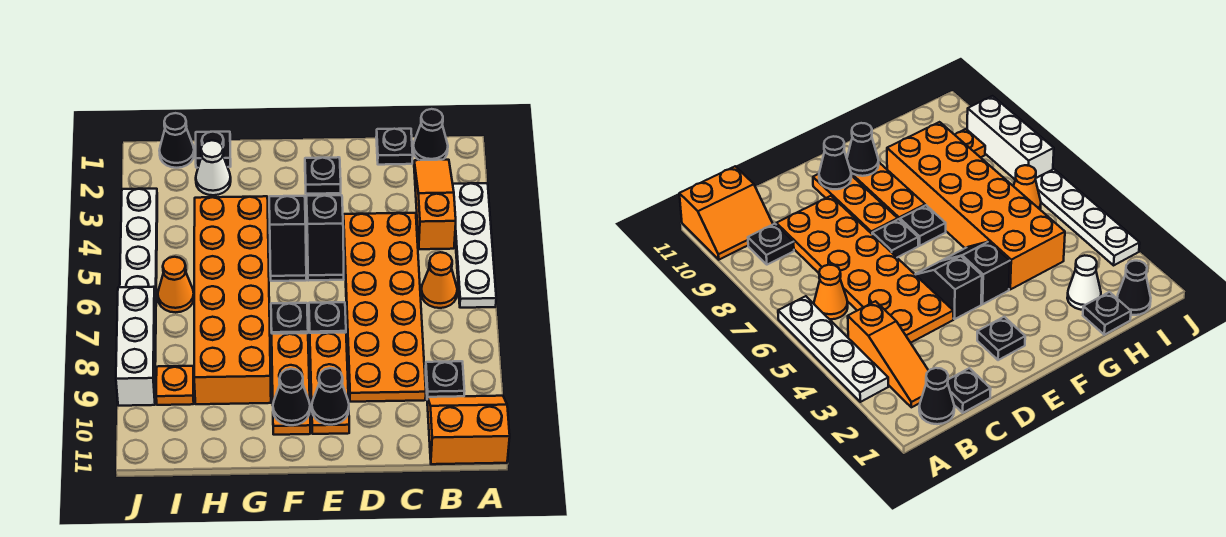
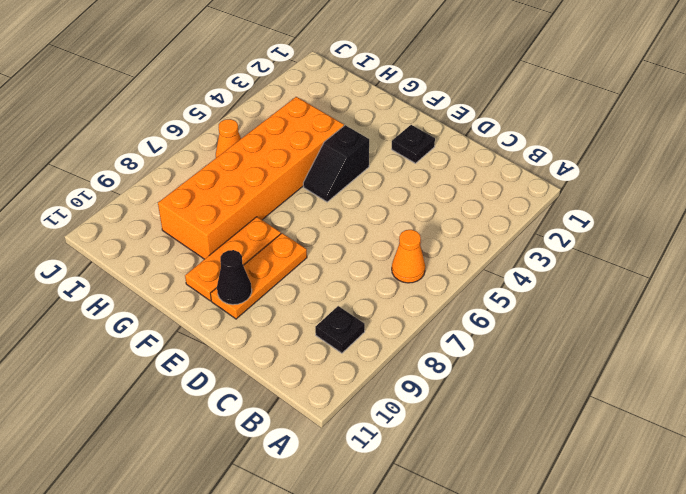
none -> white plate A3:A6 level 1
none -> orange slope A10:B11 level 1 top 11
none -> black cone B1 level 1

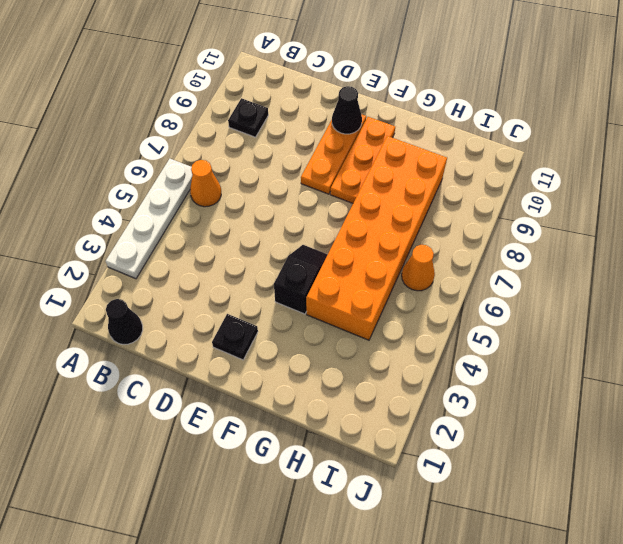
none -> orange slope A10:B11 level 1 top 11
none -> orange slope B2:B4 level 1 top 4
none -> black plate C1 level 1

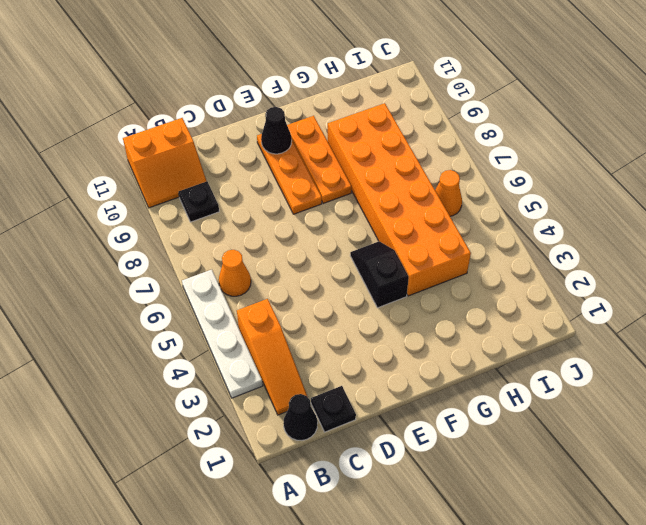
none -> orange plate C4:D9 level 1
none -> black plate E2 level 1
none -> black slope E4:E5 level 1 top 4

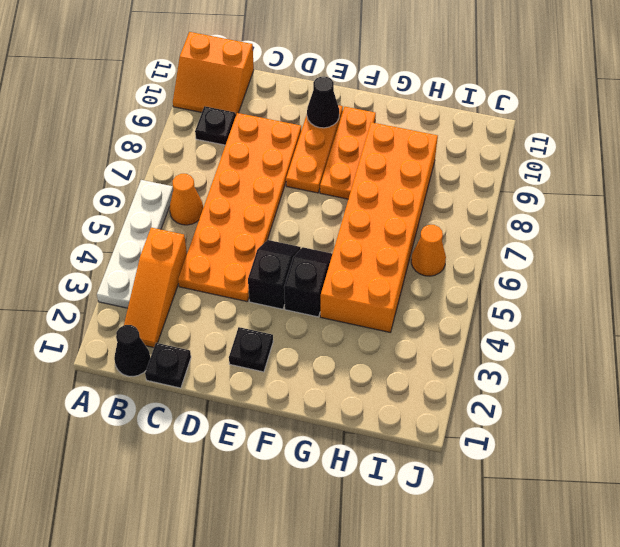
none -> black plate E7 level 1
none -> black plate F7 level 1
none -> black plate H1 level 1

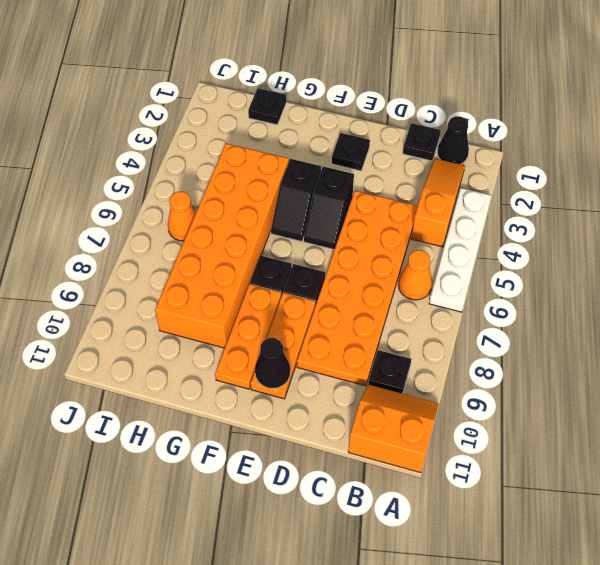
none -> white cone H2 level 1
none -> black cone I1 level 1
none -> orange plate I9 level 1

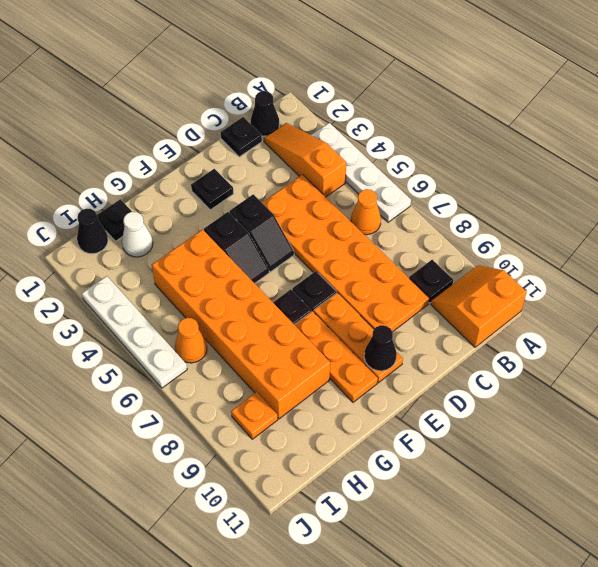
none -> white brick J7:J9 level 1
none -> black cone F10 level 2

